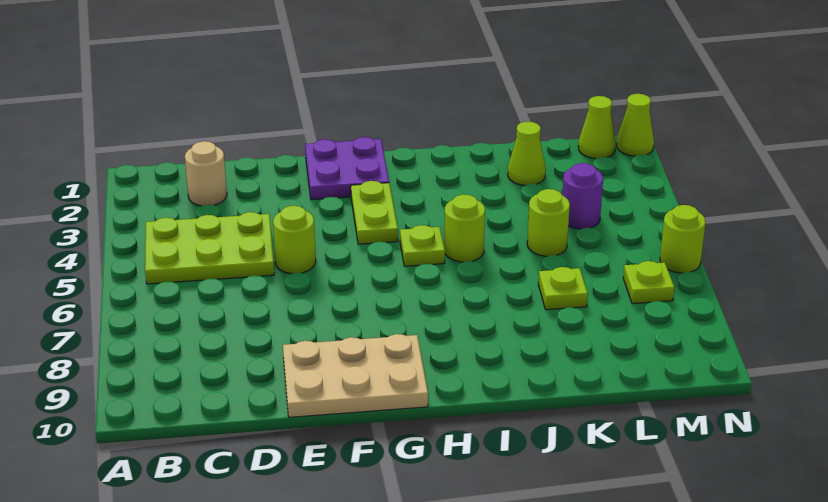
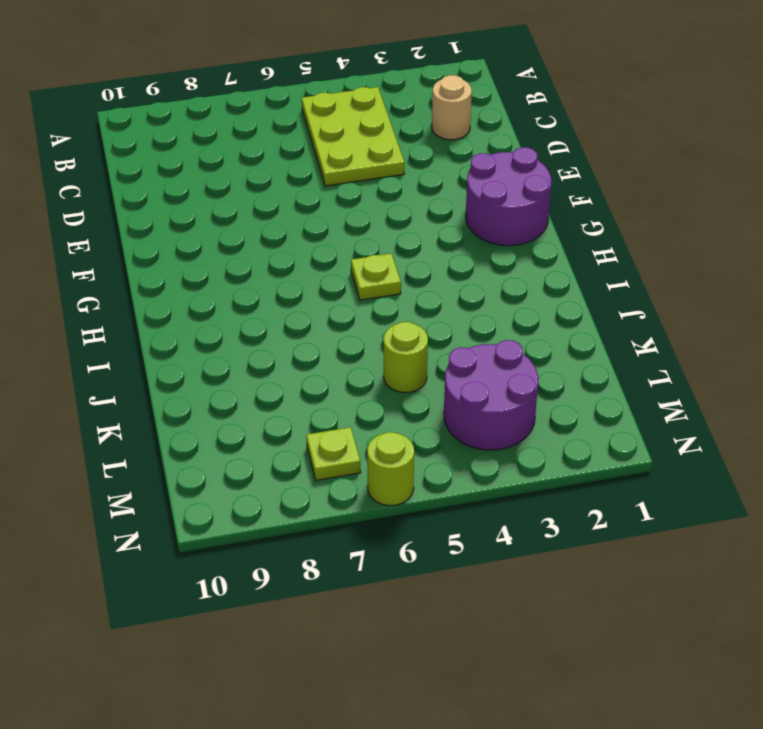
purple round brick F1:G2 level 1 -> purple plate F1:G2 level 1
purple round brick L3:M4 level 1 -> purple round brick L4 level 1
none -> lime round brick E5 level 1
none -> tan plate E9:G10 level 1
none -> lime plate G3:G4 level 1

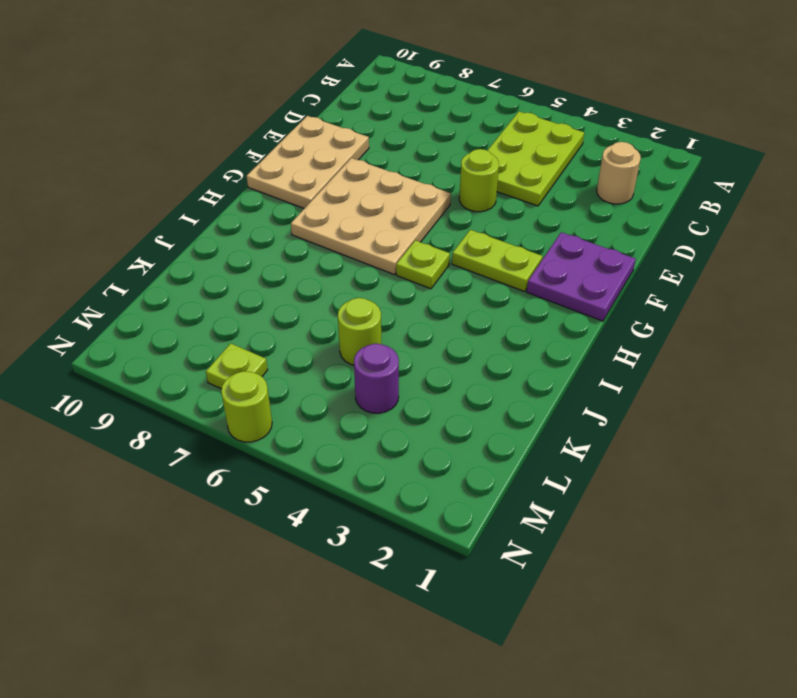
tan plate F6:H8 level 1 -> none
none -> lime round brick I5 level 1
none -> lime cone K2 level 1
none -> lime plate K7 level 1

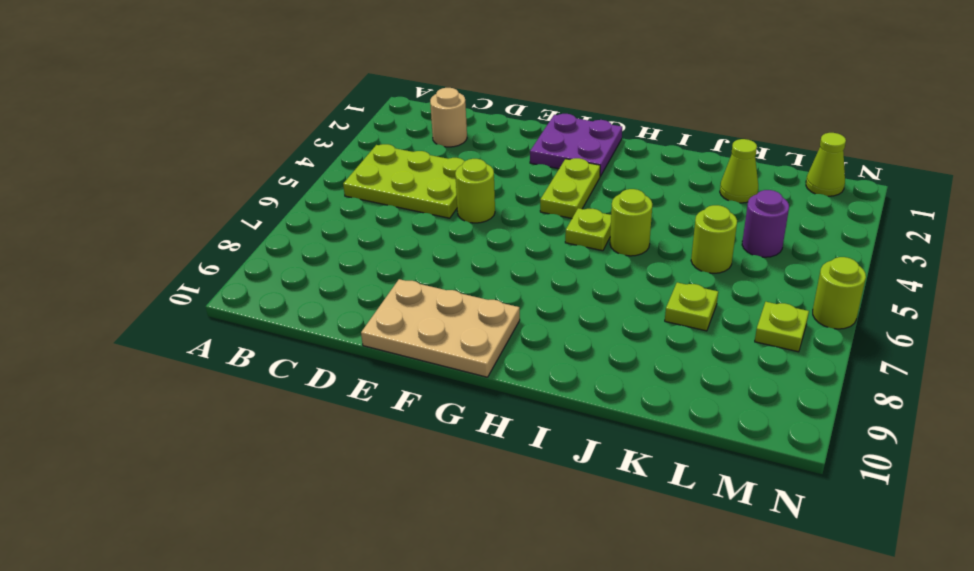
none -> lime cone N1 level 1

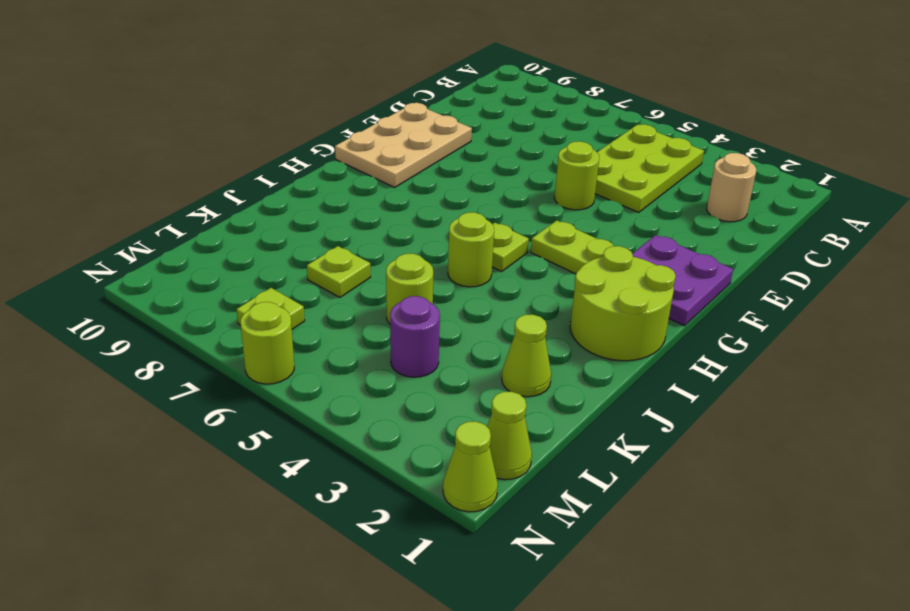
lime round brick H1:I2 level 1 -> none

